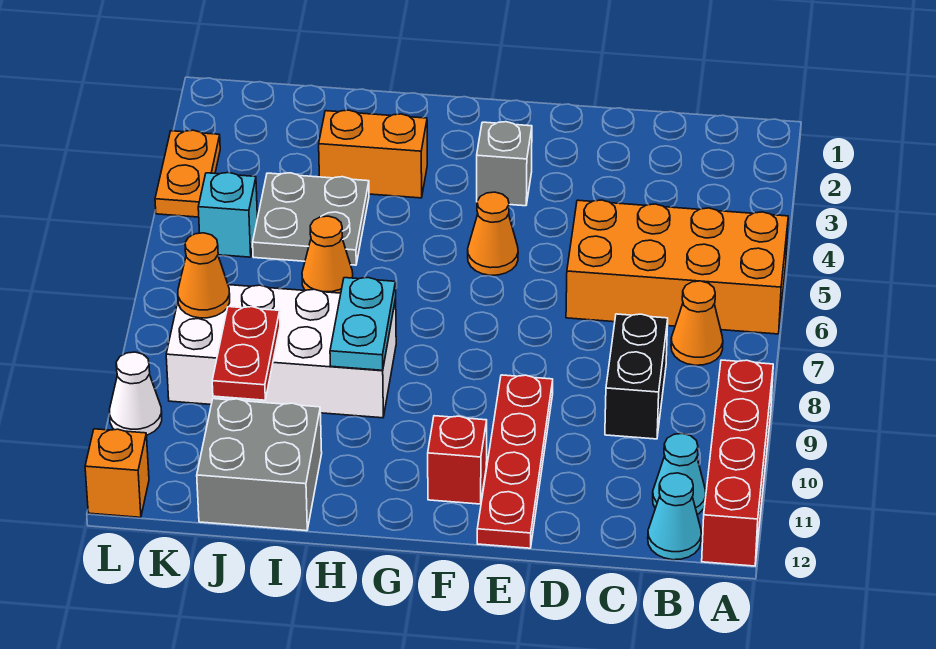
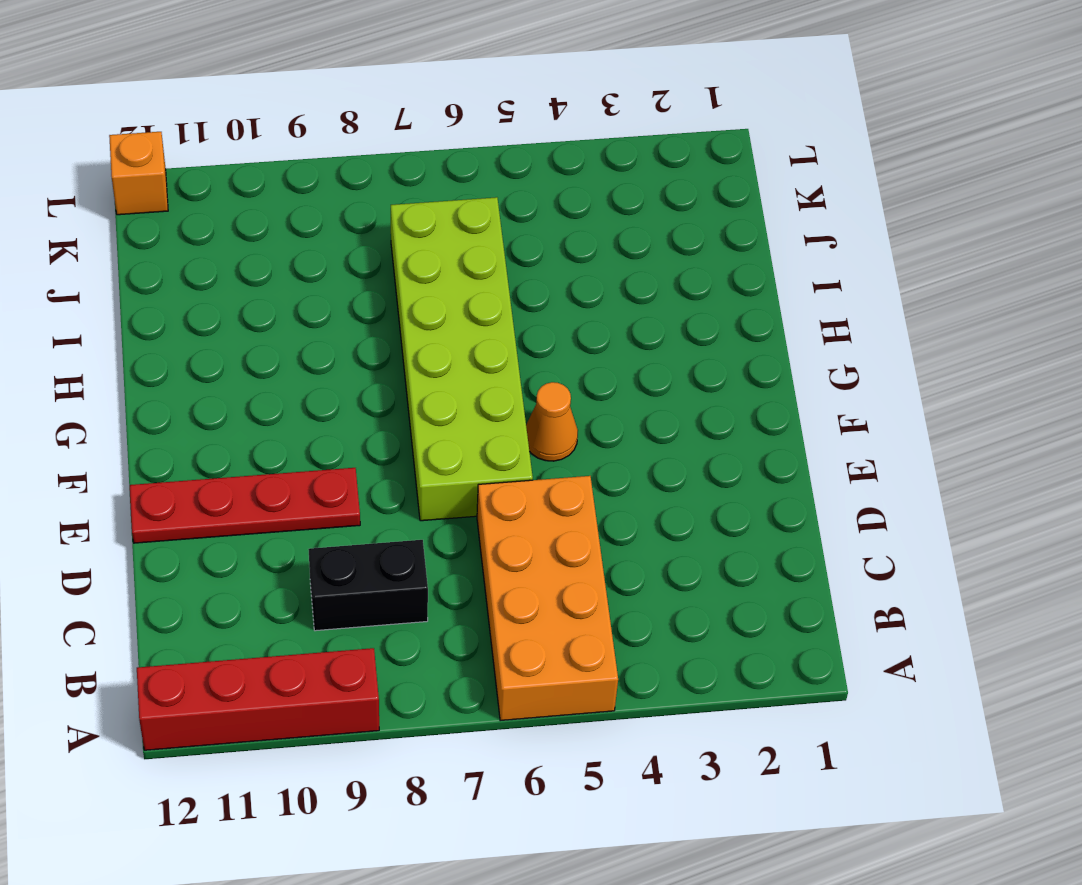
lime brick E6:J7 level 1 -> orange cone I6 level 1
none -> orange cone B7 level 1
none -> cyan cone B11 level 1
none -> cyan cone B12 level 1

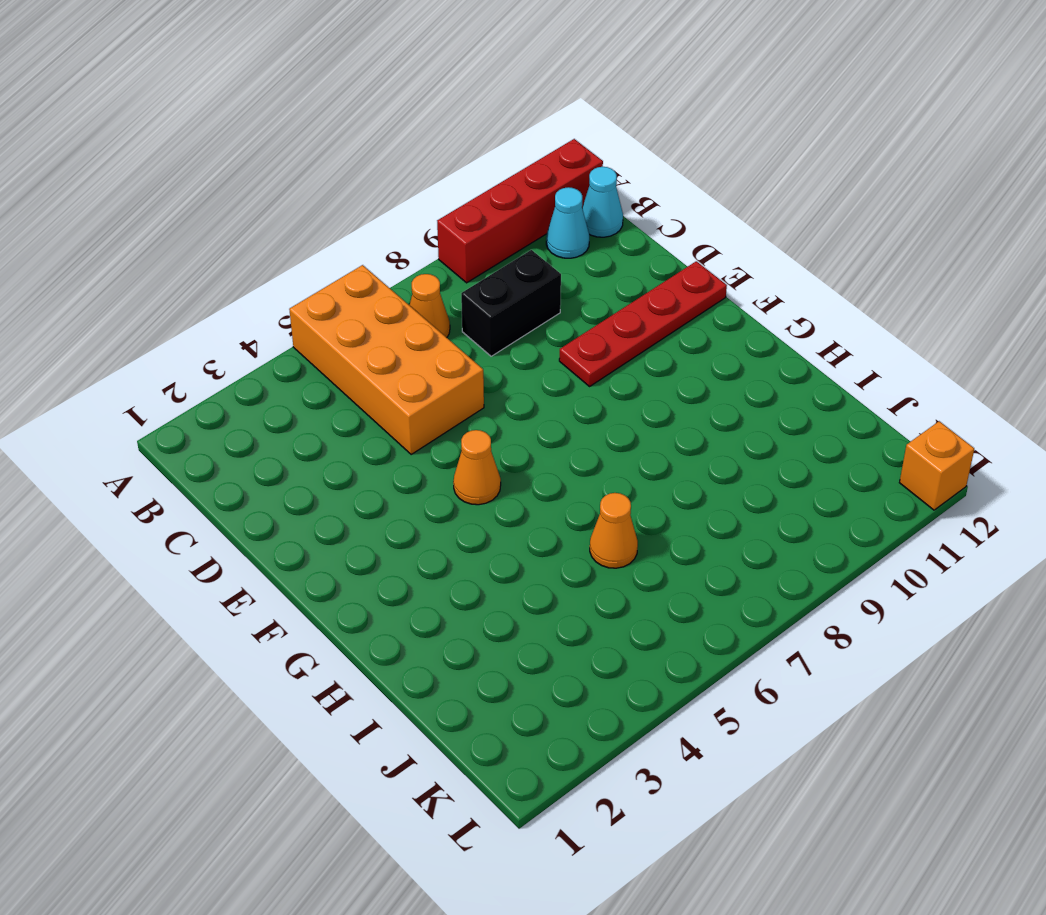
none -> grey brick F3 level 1
none -> red brick F11 level 1
none -> orange brick H3:I3 level 1

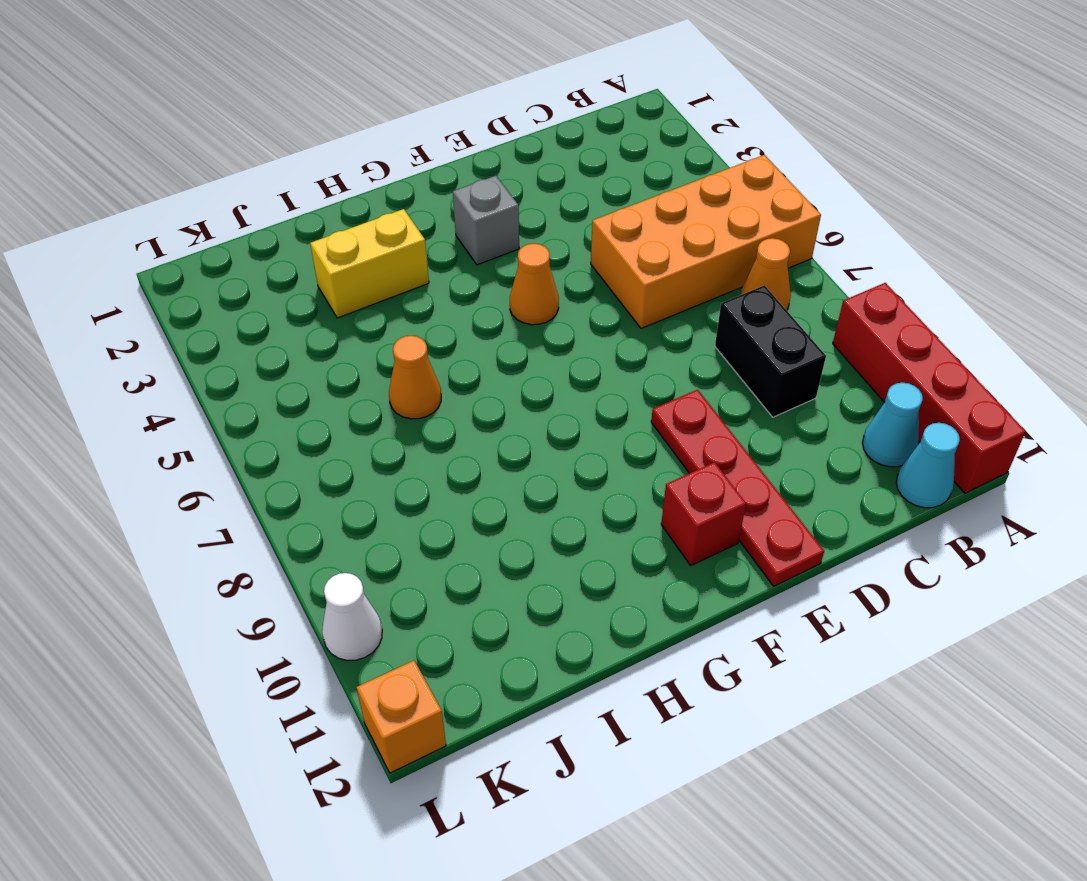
yellow brick H3:I3 level 1 -> orange brick H3:I3 level 1
none -> white brick H8:K9 level 1
none -> grey plate I4:J5 level 1
none -> grey brick I11:J12 level 1

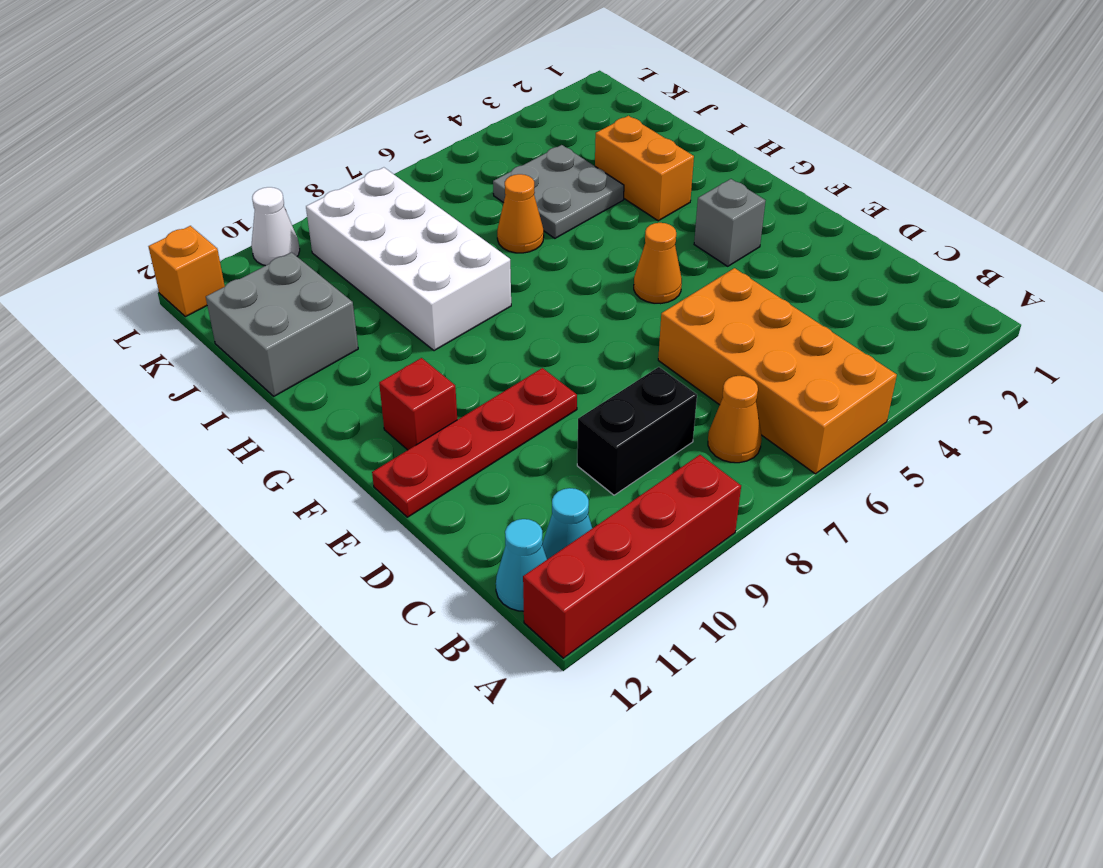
none -> cyan brick K5 level 1
none -> orange plate L3:L4 level 1
none -> cyan plate H8:H9 level 2

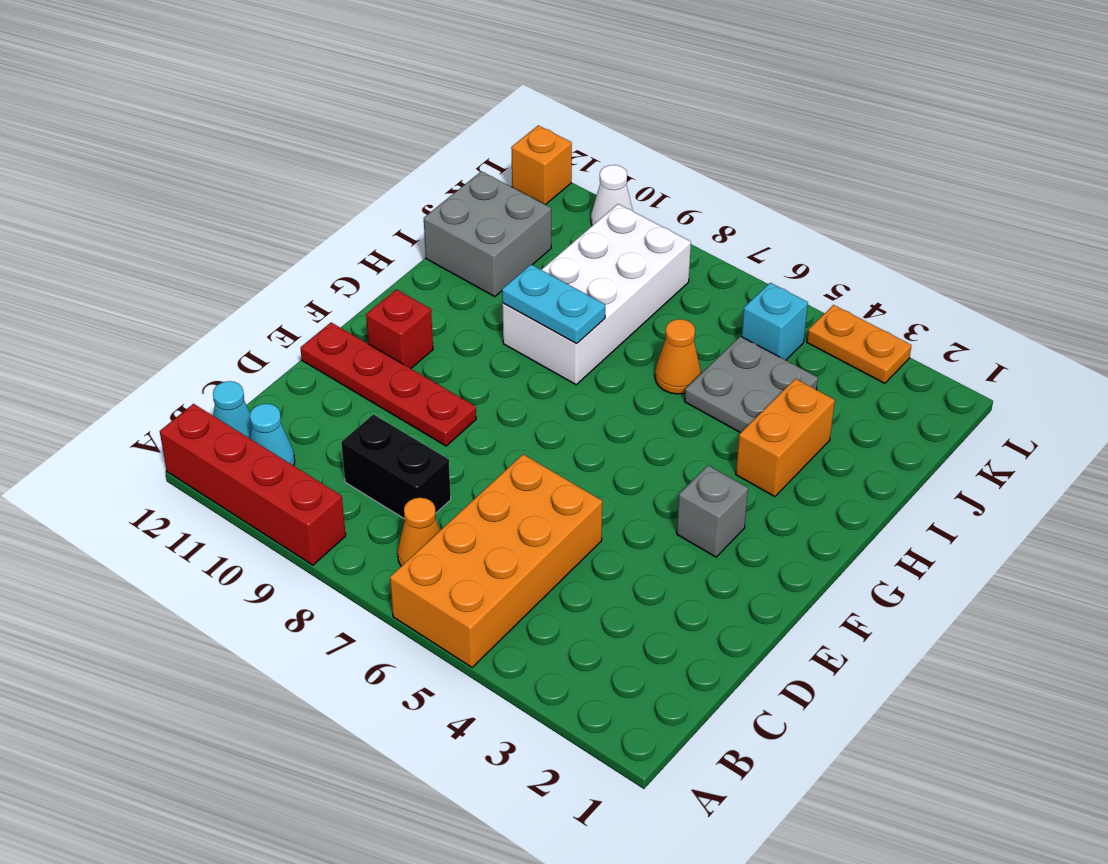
none -> orange cone F5 level 1
none -> red plate J9:J10 level 2
none -> orange cone K8 level 2

